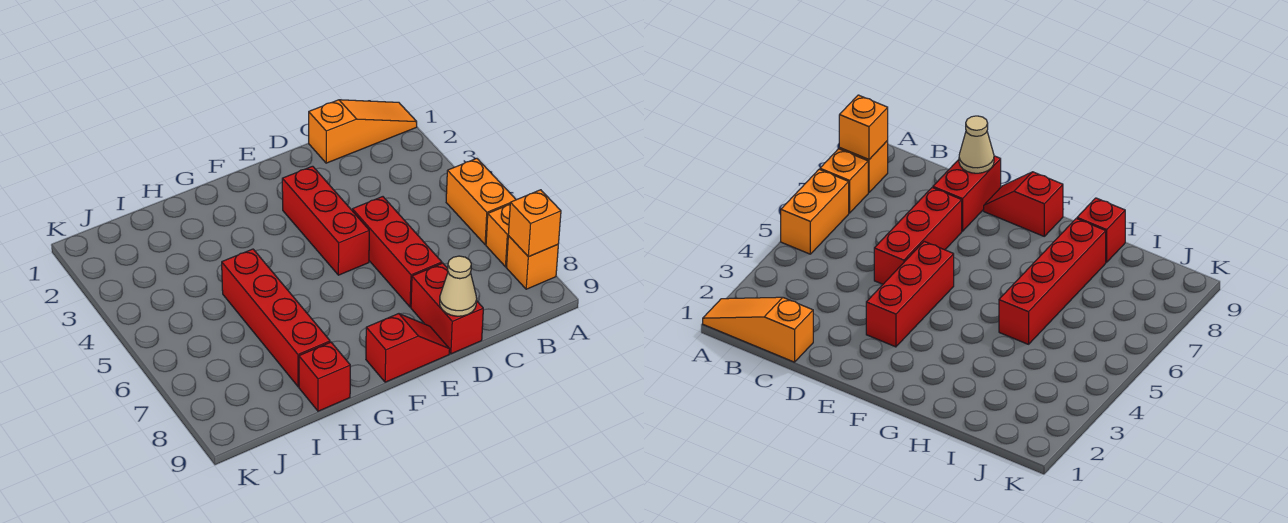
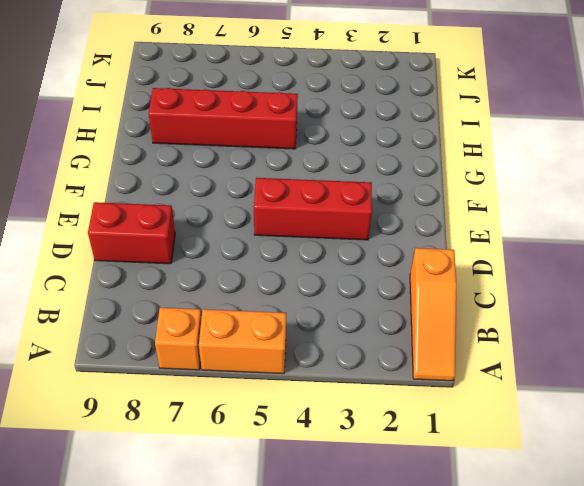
none -> orange brick A8 level 1
none -> red brick D5:D7 level 1
none -> red slope E9:F9 level 1 top F

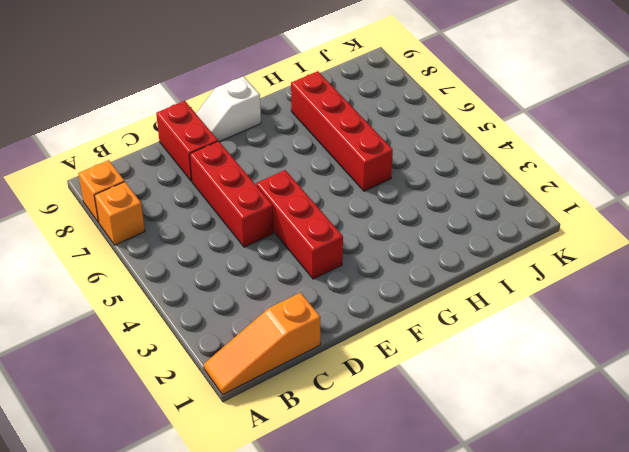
white slope E9:F9 level 1 top F -> red slope E9:F9 level 1 top F
none -> orange brick A5:A6 level 1
none -> red brick H9 level 1
none -> orange brick A8 level 2

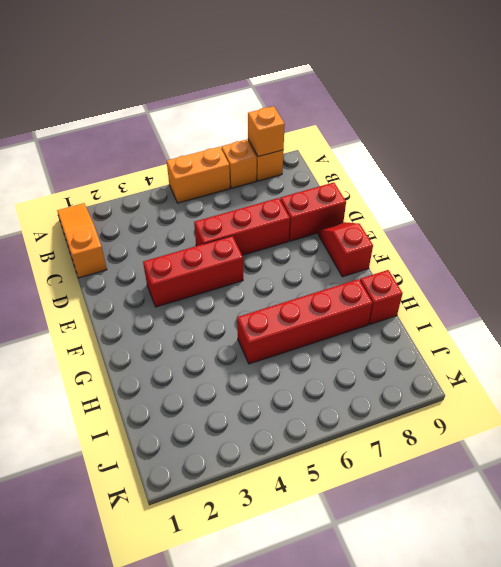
none -> tan cone D9 level 2

